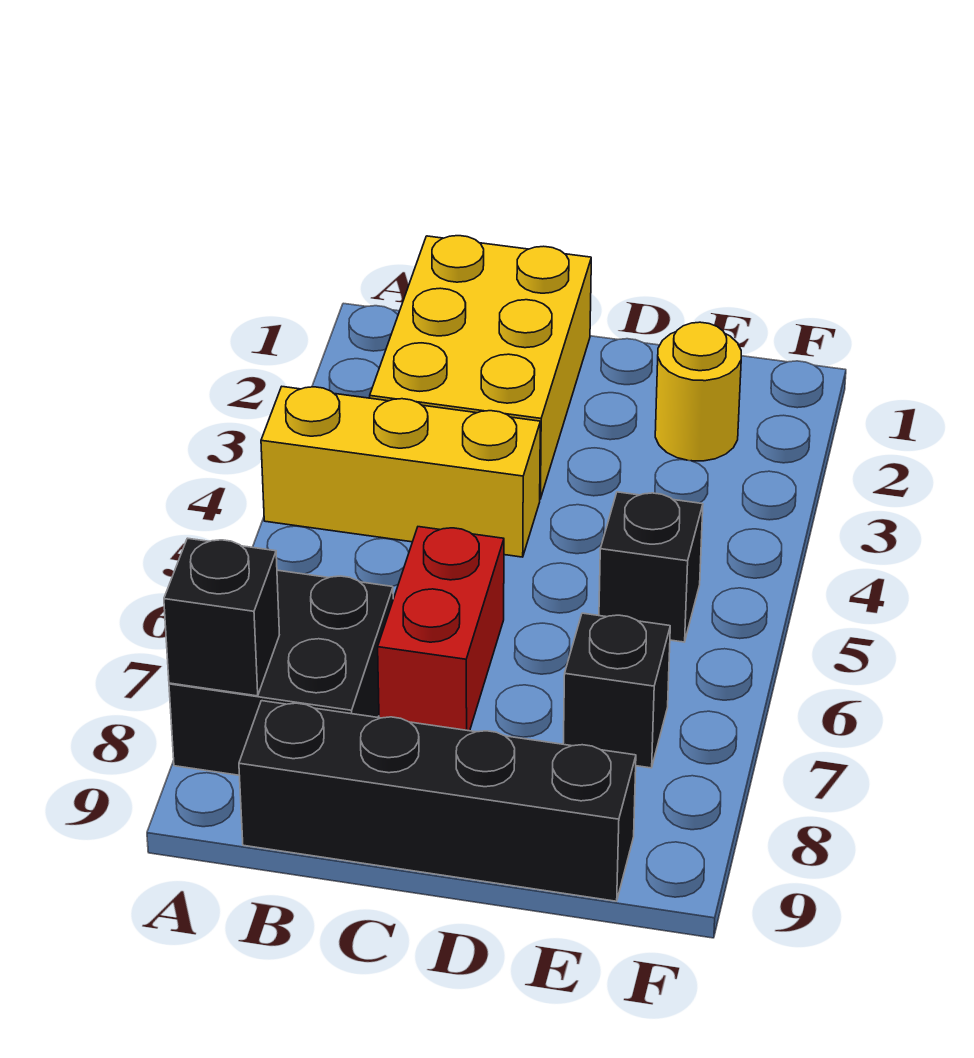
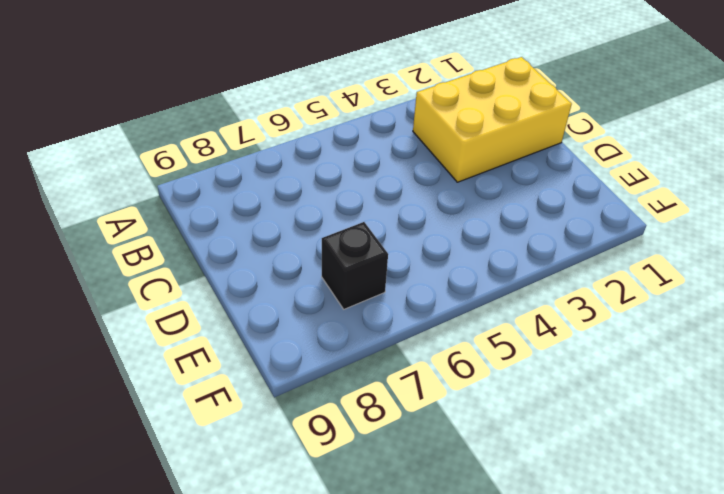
none -> yellow brick A4:C4 level 1
none -> black brick A7:B8 level 1

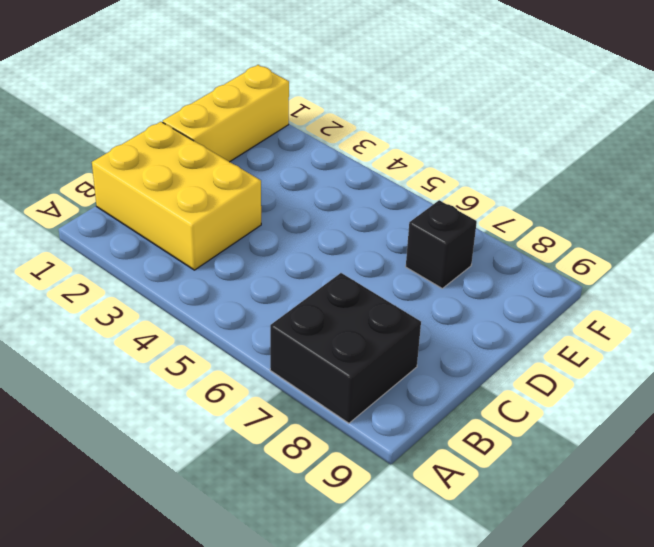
yellow brick D1:F1 level 1 -> yellow brick A4:C4 level 1
none -> black brick B9:E9 level 1
none -> red brick C6:C7 level 1

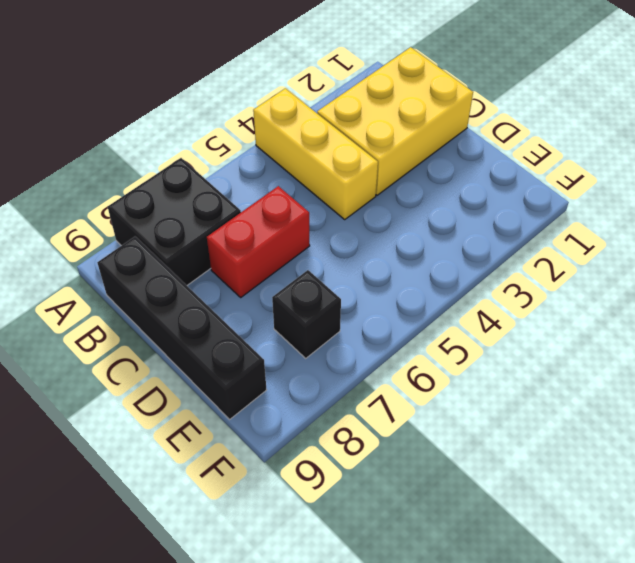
none -> yellow round brick E2 level 1
none -> black brick E5 level 1

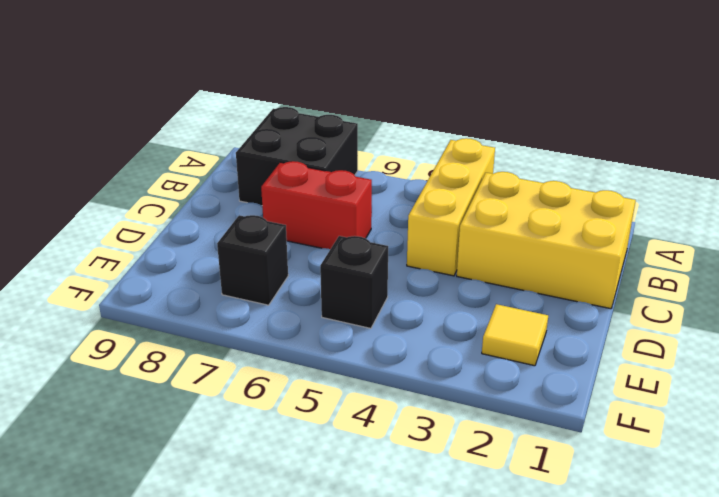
yellow tile E2 level 1 -> yellow round brick E2 level 1
none -> black brick B9:E9 level 1
none -> black brick A8 level 2

